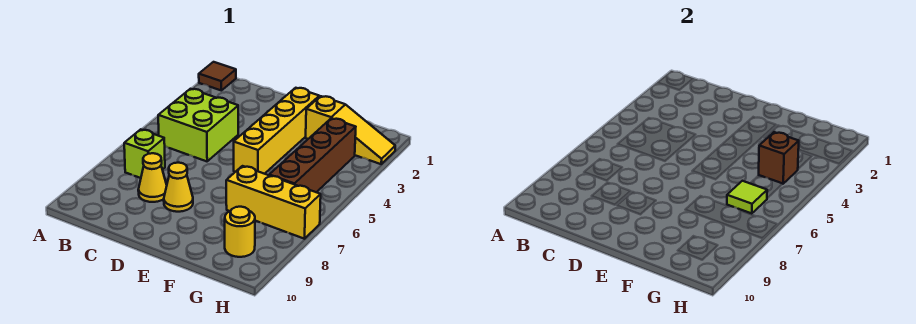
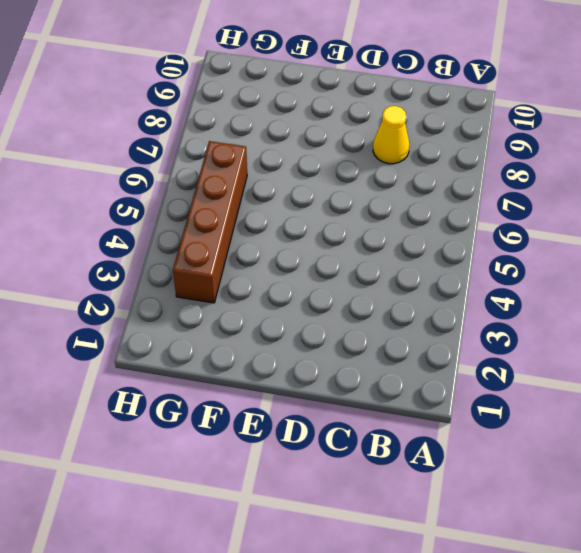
none -> brown tile A1 level 1
none -> lime brick B4:C5 level 1
none -> lime brick B7 level 1

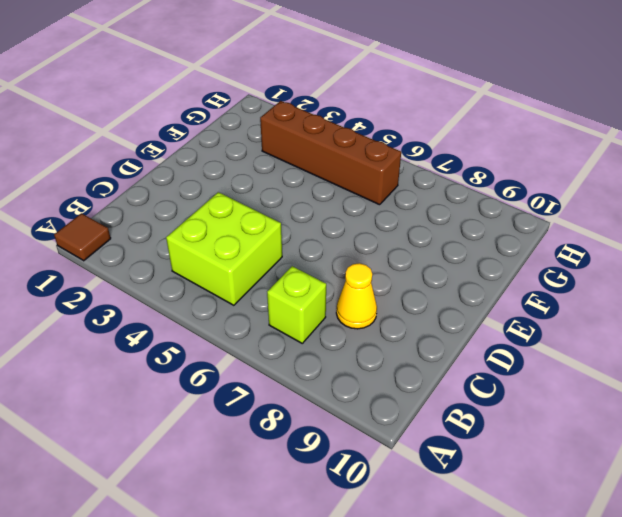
none -> yellow cone D8 level 1
none -> yellow brick E2:E5 level 1
none -> yellow slope F2:H2 level 1 top F

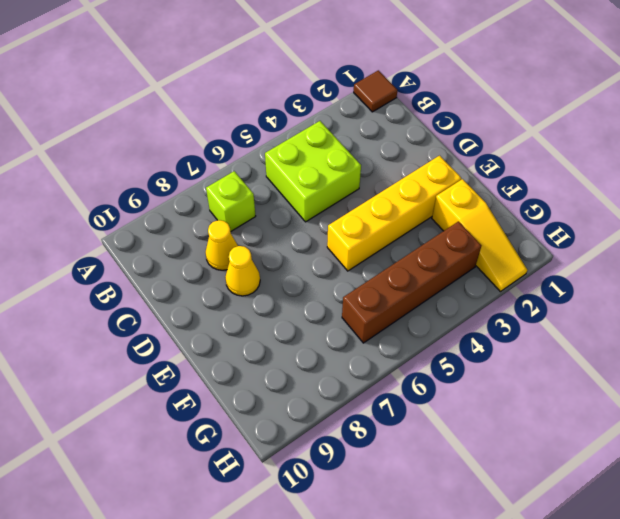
none -> yellow brick F7:H7 level 1
none -> yellow round brick G9 level 1
none -> brown brick G4 level 2

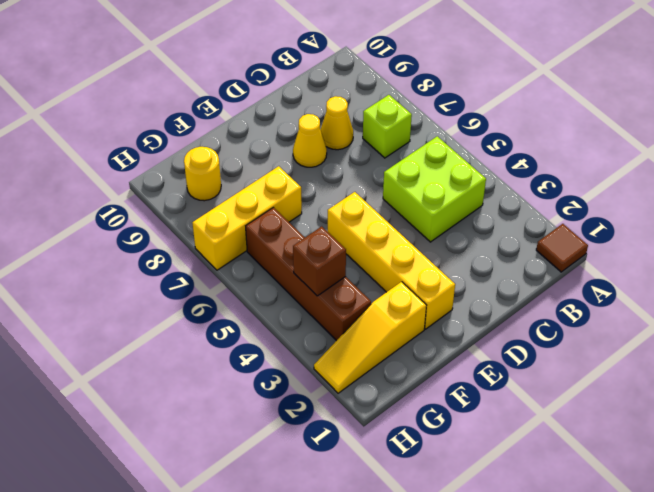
none -> lime tile G6 level 2

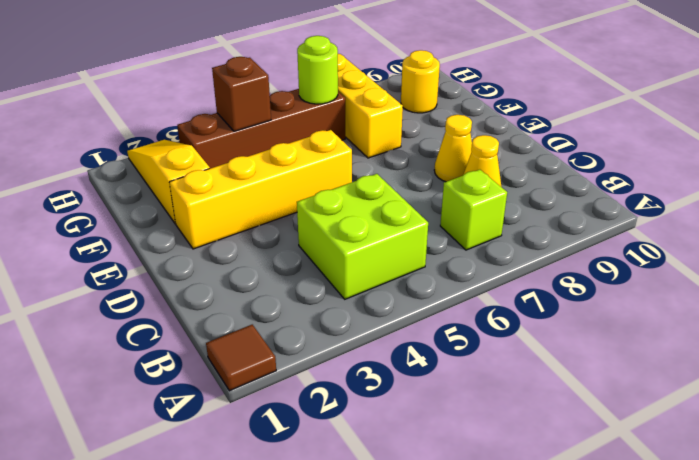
lime round brick G6 level 2 -> lime tile G6 level 2

